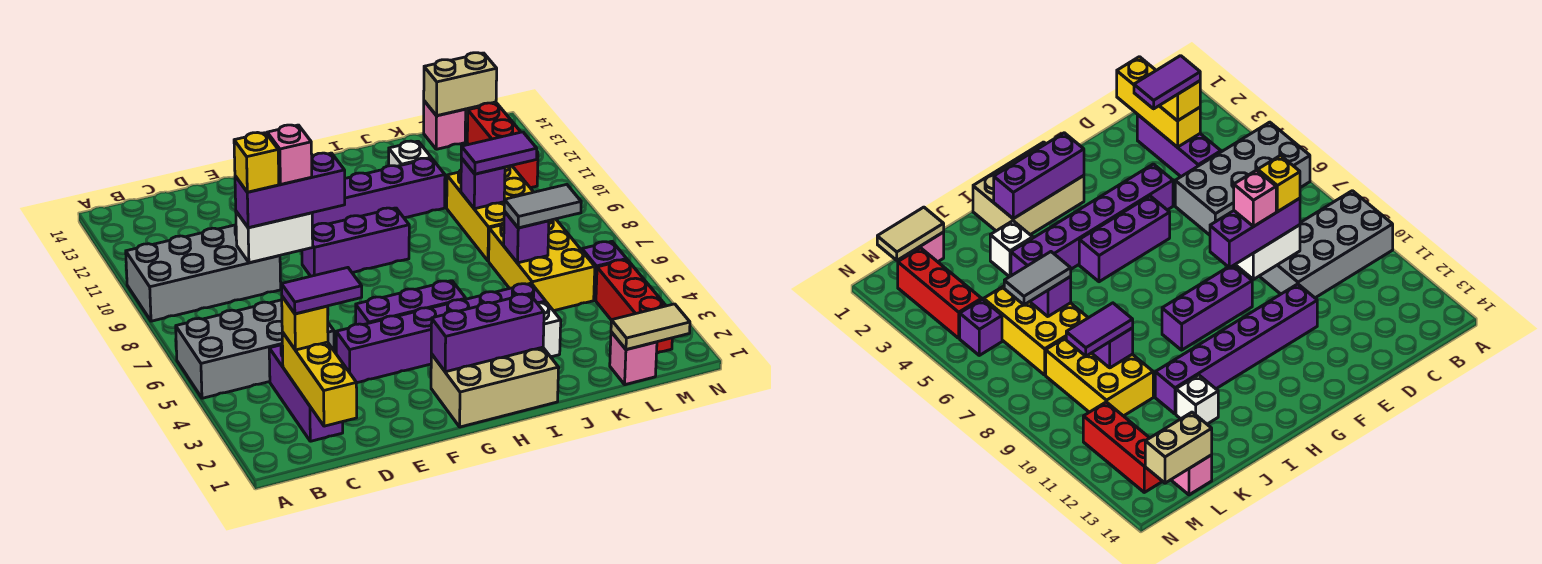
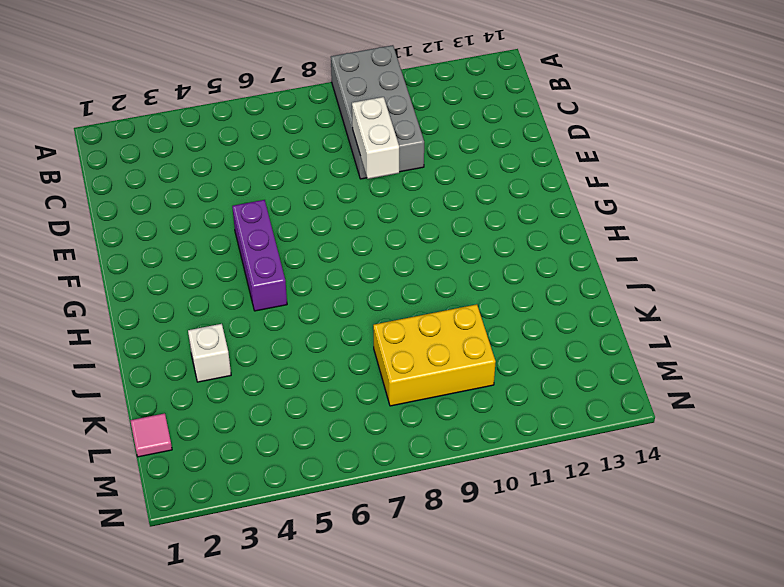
pink tile L1 level 1 -> pink brick L1 level 1
none -> grey brick A5:D6 level 1
none -> purple brick C2:C4 level 1
none -> purple brick E4:J4 level 1
none -> purple brick E11:J11 level 1

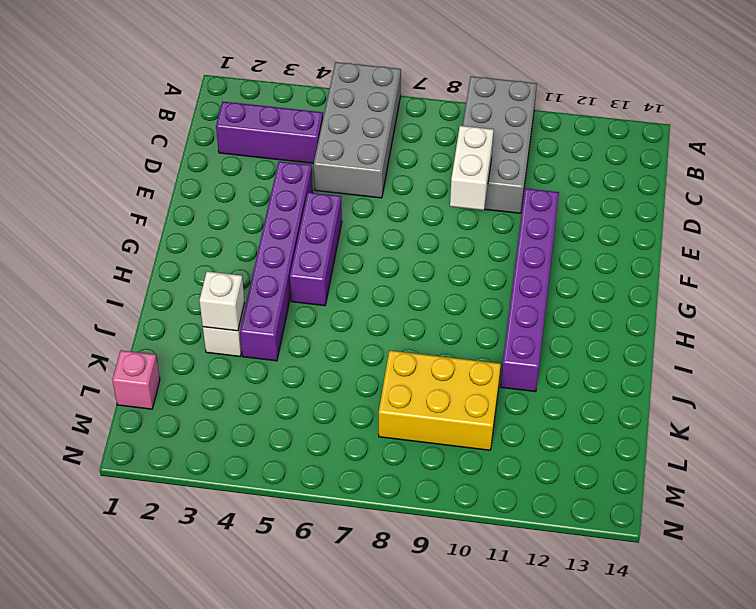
white brick J3 level 2 -> white brick J12 level 1
none -> purple brick F9:H9 level 1
none -> tan brick G1:I2 level 1
none -> yellow brick K5:L7 level 1
none -> pink brick L14 level 1

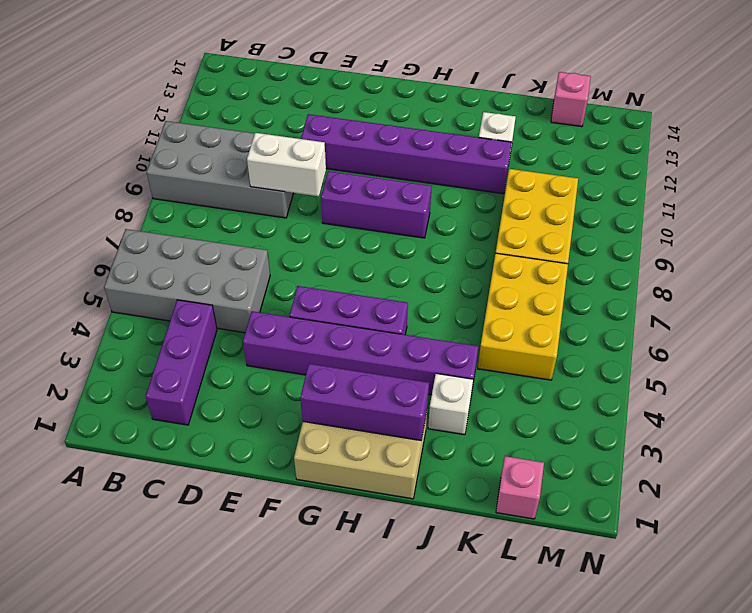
none -> red brick M2:M4 level 1
none -> purple brick M5 level 1
none -> red brick M11:M13 level 1
none -> yellow brick C1:C3 level 2

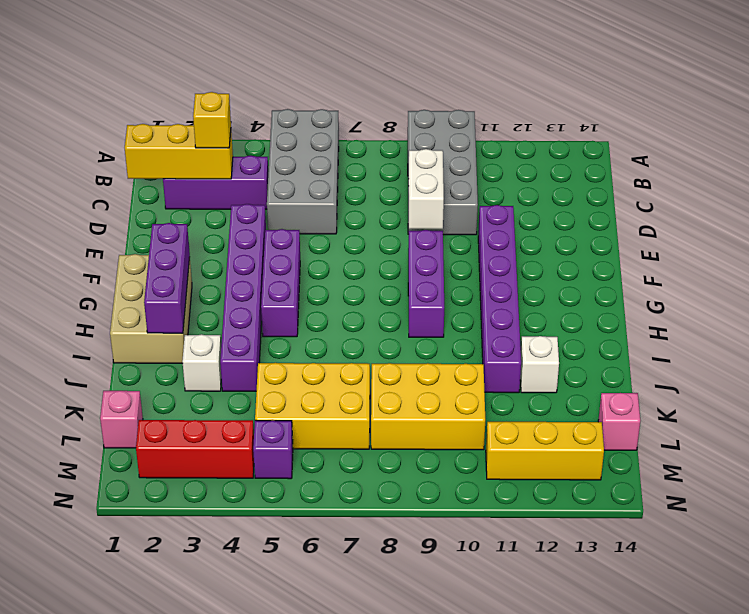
yellow brick M11:M13 level 1 -> red brick M11:M13 level 1
none -> purple brick K6 level 2
none -> purple brick K9 level 2
none -> tan tile L1:M1 level 2
none -> tan brick L14:M14 level 2

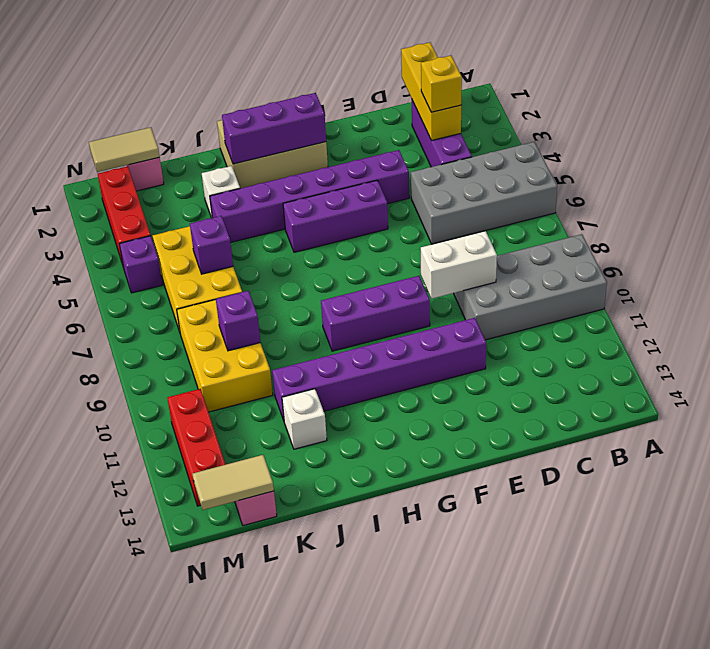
tan tile L14:M14 level 2 -> tan brick L14:M14 level 2
none -> purple brick D9:F9 level 3
none -> grey tile K6:L6 level 3
none -> purple tile K9:L9 level 3
none -> purple tile C3:D3 level 4

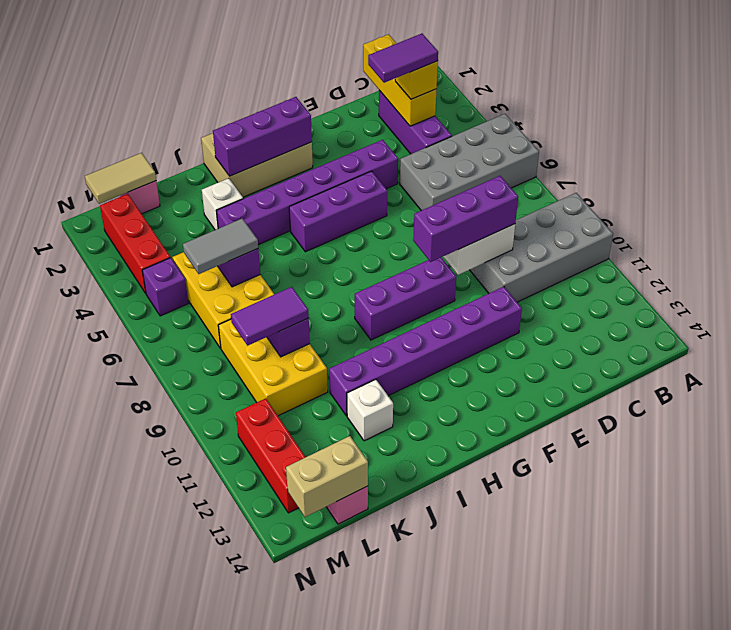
none -> yellow brick D9 level 4
none -> pink brick E9 level 4

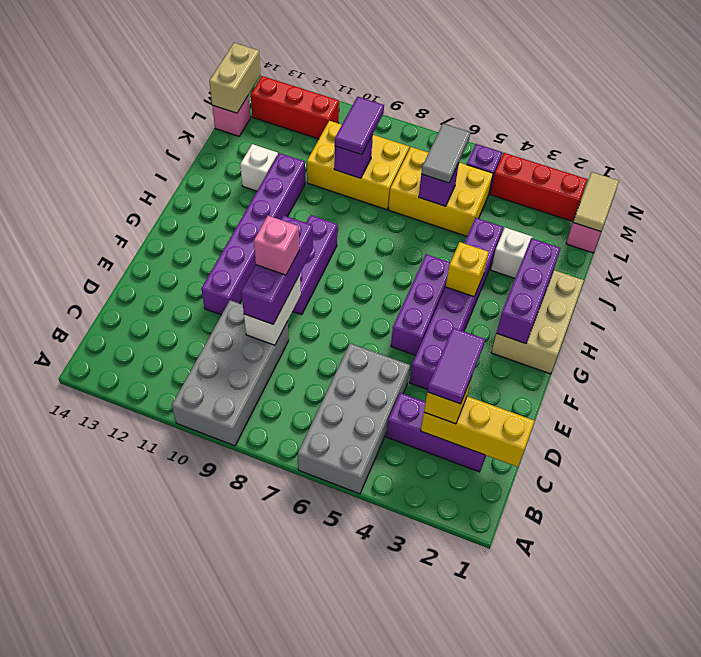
yellow brick H4 level 2 -> yellow brick D9 level 4

